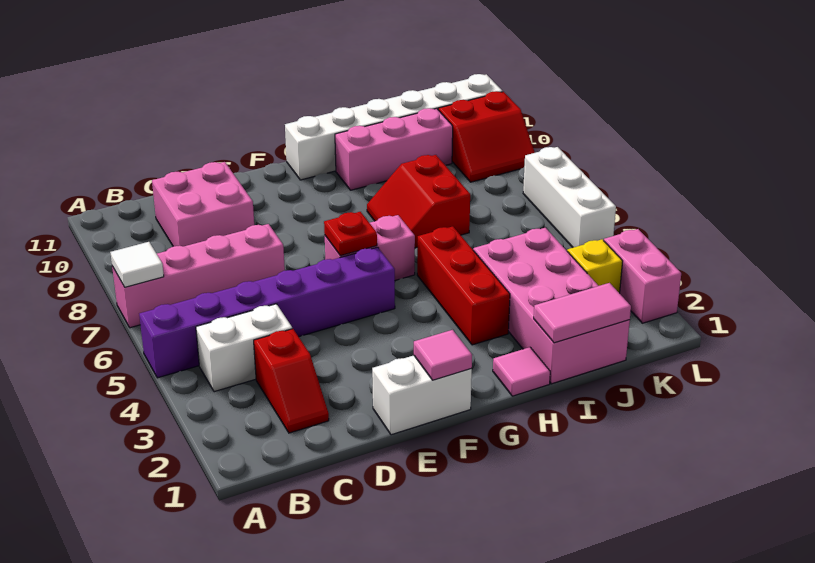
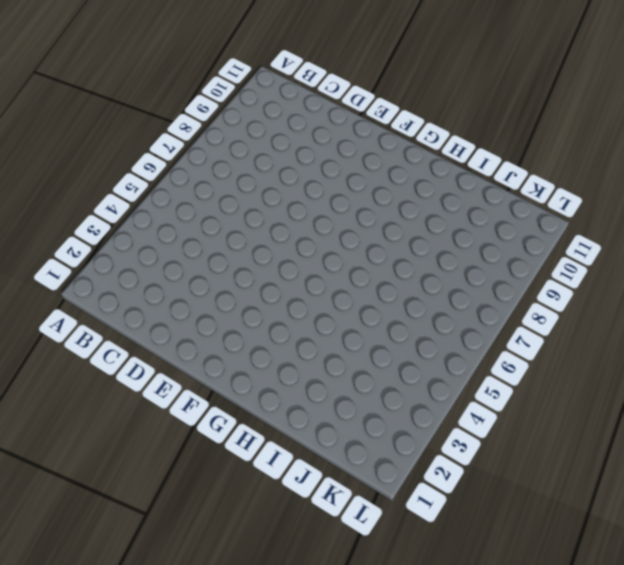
none -> purple brick A5:F5 level 1
none -> pink brick A7:D7 level 1
none -> white brick B4:C4 level 1

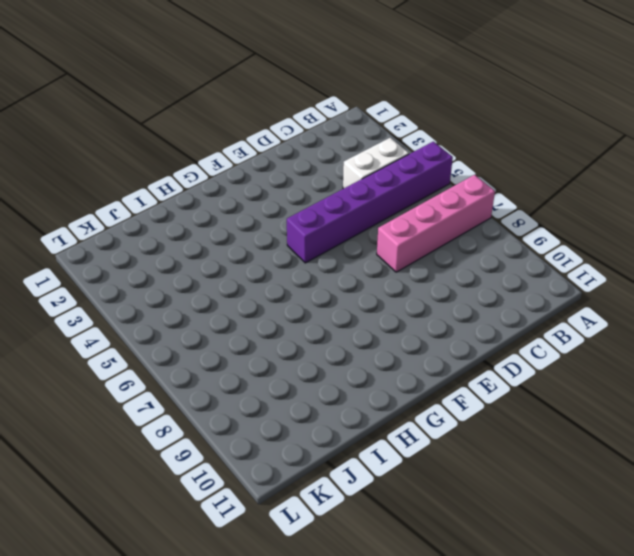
none -> red slope C2:C3 level 1 top 3
none -> pink brick C9:D10 level 1
none -> white brick E1:F1 level 1

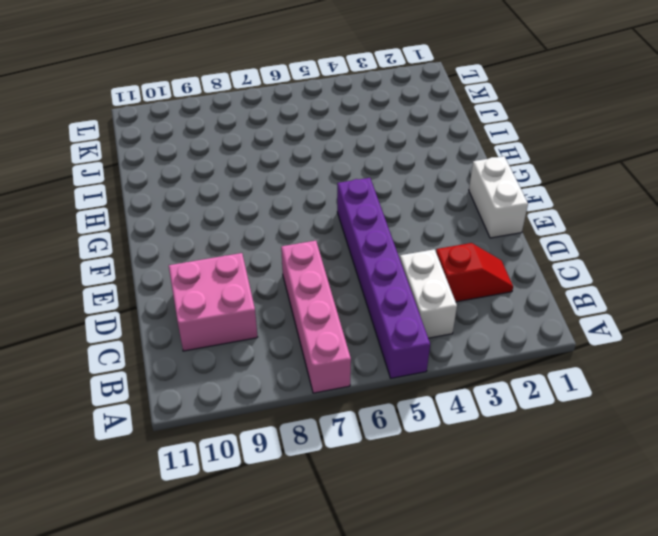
none -> pink brick F6:G6 level 1
none -> white brick G11:L11 level 1
none -> pink tile H1 level 1

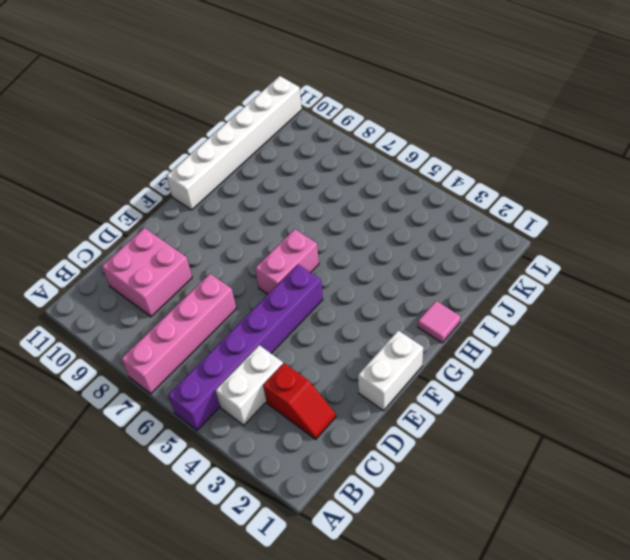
none -> red brick H3:H5 level 1
none -> red slope H7:I8 level 1 top I
none -> pink brick H10:J10 level 1

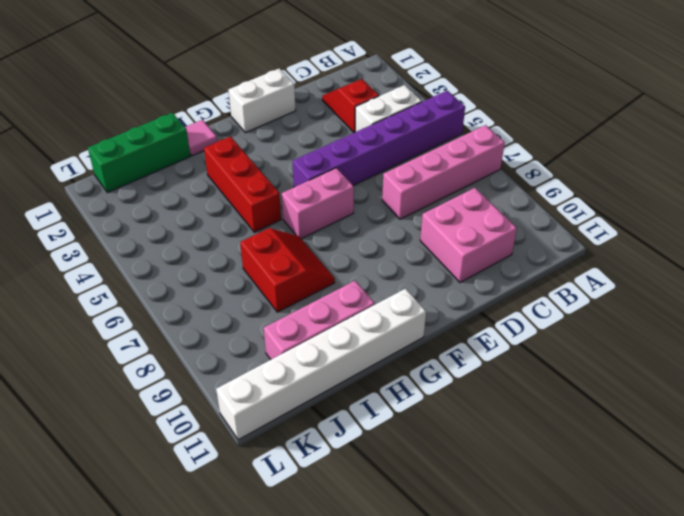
green brick I1:K1 level 1 -> pink brick I1:J4 level 1
none -> yellow brick K3 level 1
none -> red slope K9:L10 level 1 top 10
none -> pink brick L2:L3 level 1

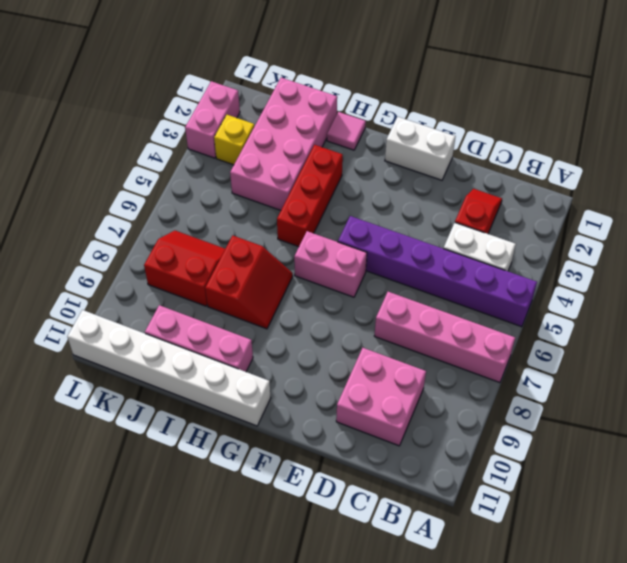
red slope J7:K8 level 1 top 8 -> red slope K9:L10 level 1 top 10
none -> white brick L5:L7 level 1
none -> white tile A7 level 2
none -> pink tile F1 level 2

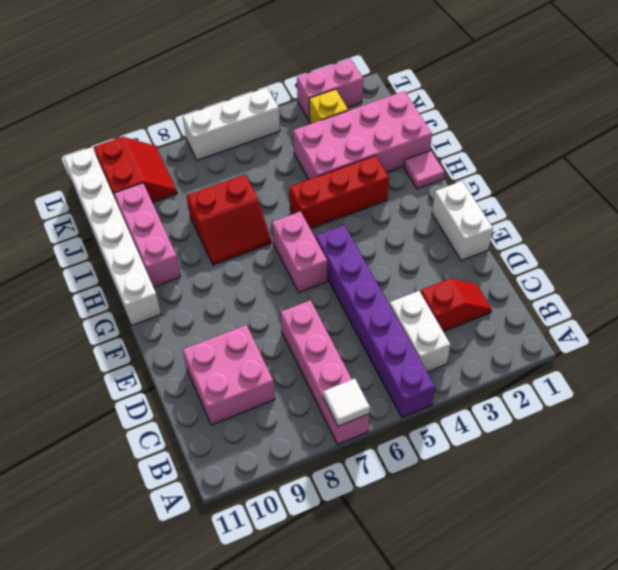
none -> pink tile F1 level 2
none -> red plate F6 level 2
none -> pink tile I1:J1 level 2

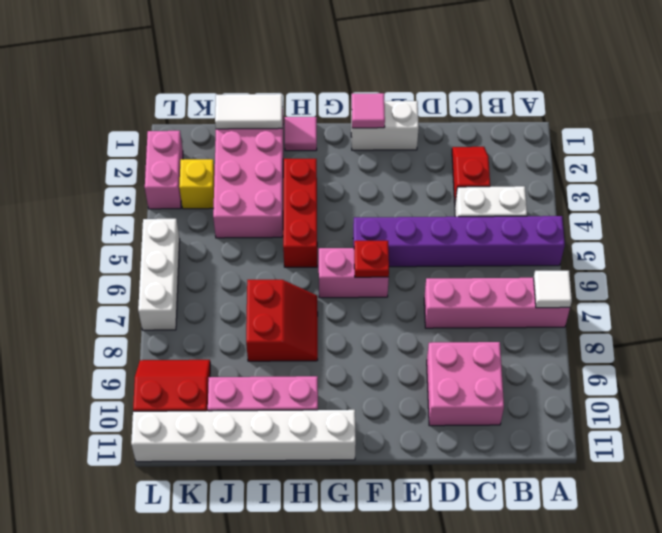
white tile I1:J1 level 2 -> pink tile I1:J1 level 2

